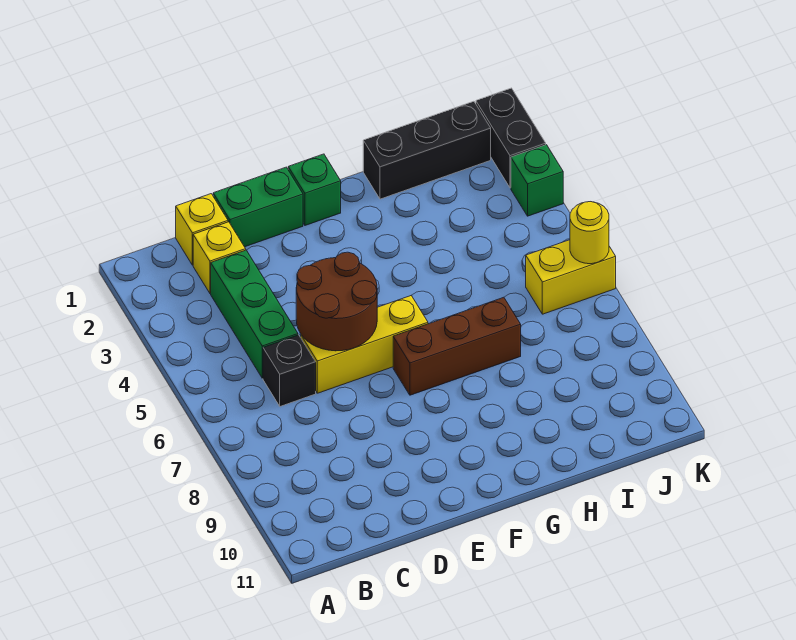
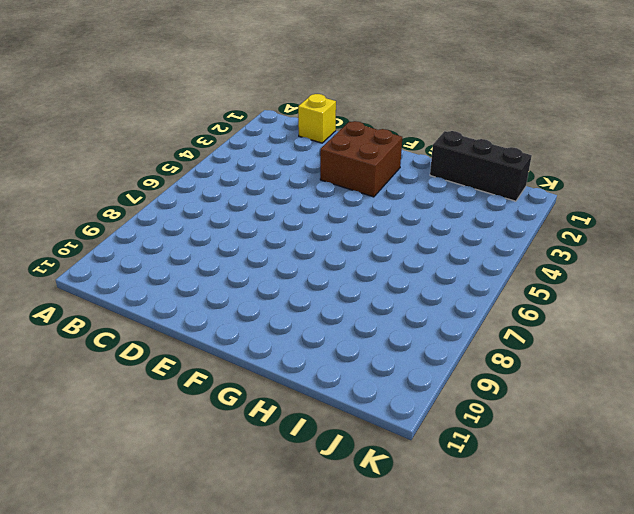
brown brick E2:F3 level 1 -> none
none -> yellow brick C2 level 1
none -> green brick C3:C5 level 1
none -> black brick C6 level 1

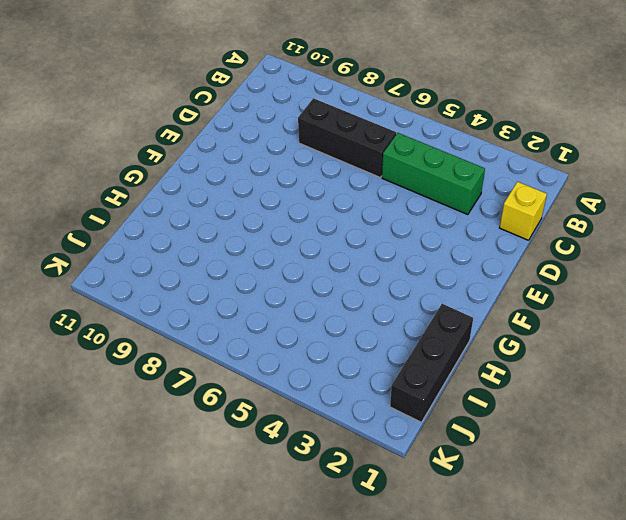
black brick C6:C8 level 1 -> black brick C6 level 1
none -> yellow brick C2 level 1
none -> green brick D1:E1 level 1
none -> yellow brick D6:F6 level 1

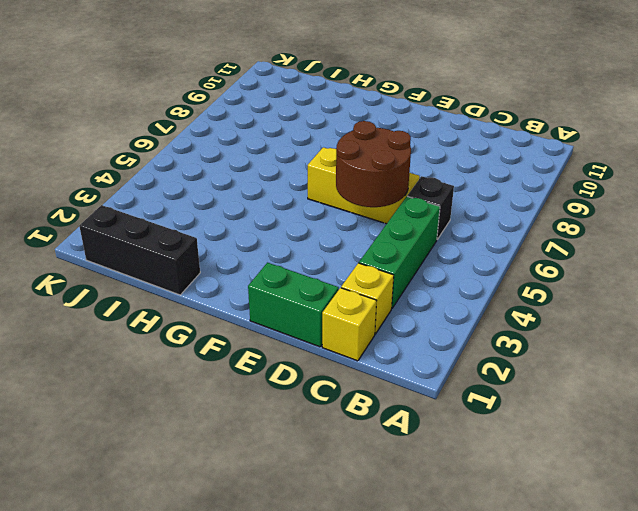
none -> green brick F1 level 1
none -> brown brick F7:H7 level 1
none -> yellow brick J6:K6 level 1

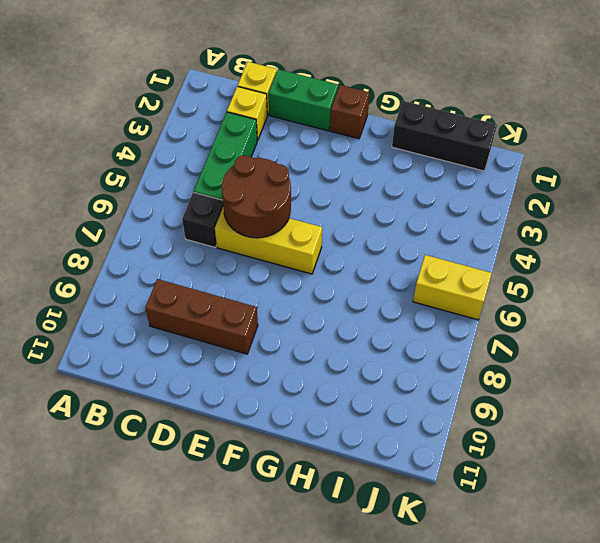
brown brick C9:E9 level 1 -> brown brick F7:H7 level 1
brown brick F1 level 1 -> green brick F1 level 1
none -> black brick K1:K2 level 1
none -> green brick K3 level 1
none -> yellow round brick K6 level 2

